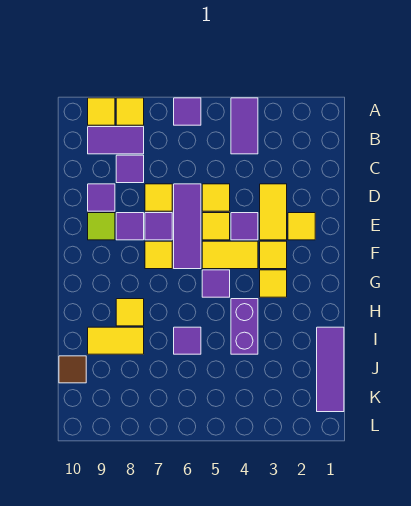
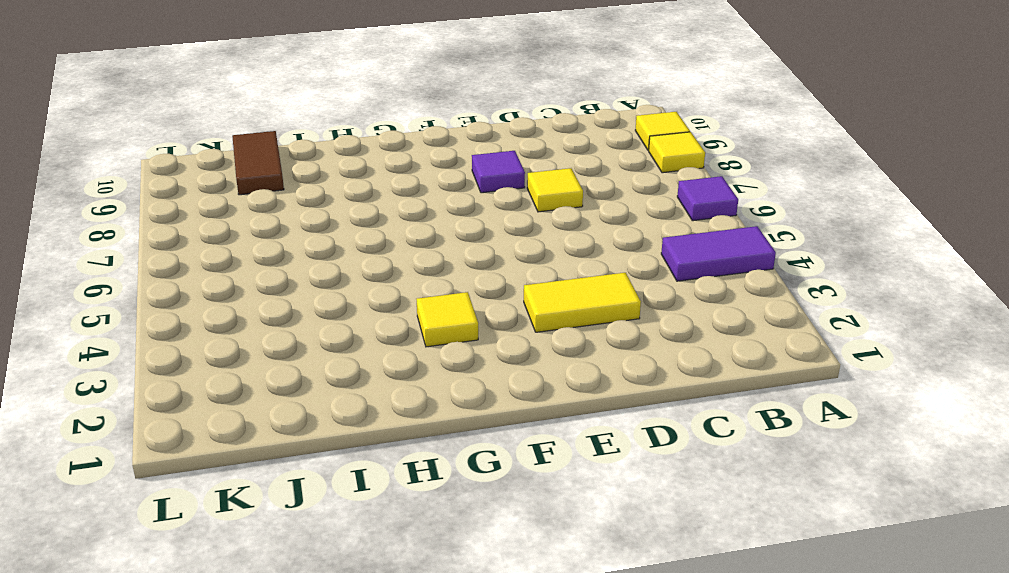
brown tile J9:J10 level 1 -> brown tile J10 level 1
none -> purple tile B8:B9 level 1
none -> purple tile C8 level 1
none -> yellow tile D5 level 1

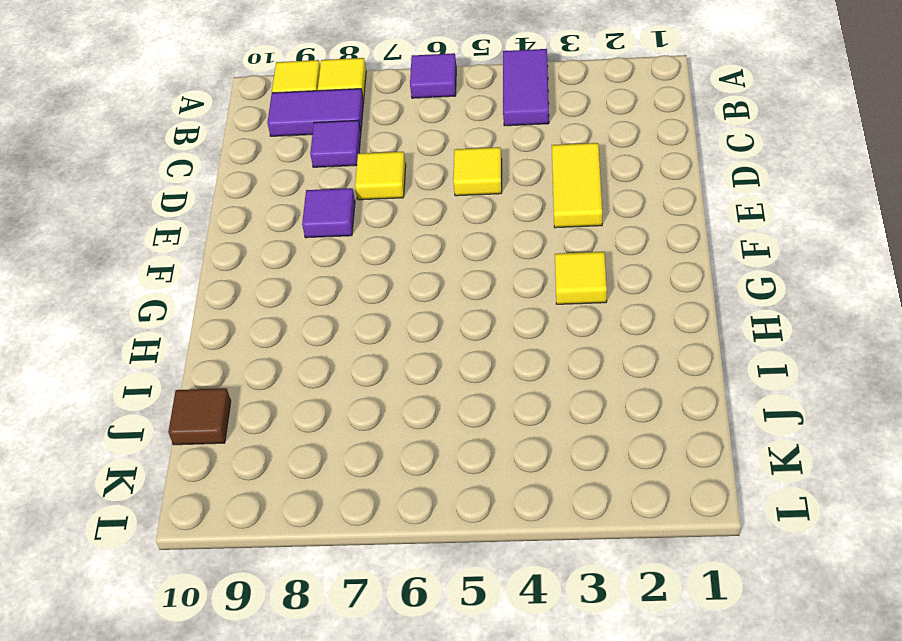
none -> purple tile D6:F6 level 1
none -> purple tile D9 level 1
none -> yellow tile E2 level 1

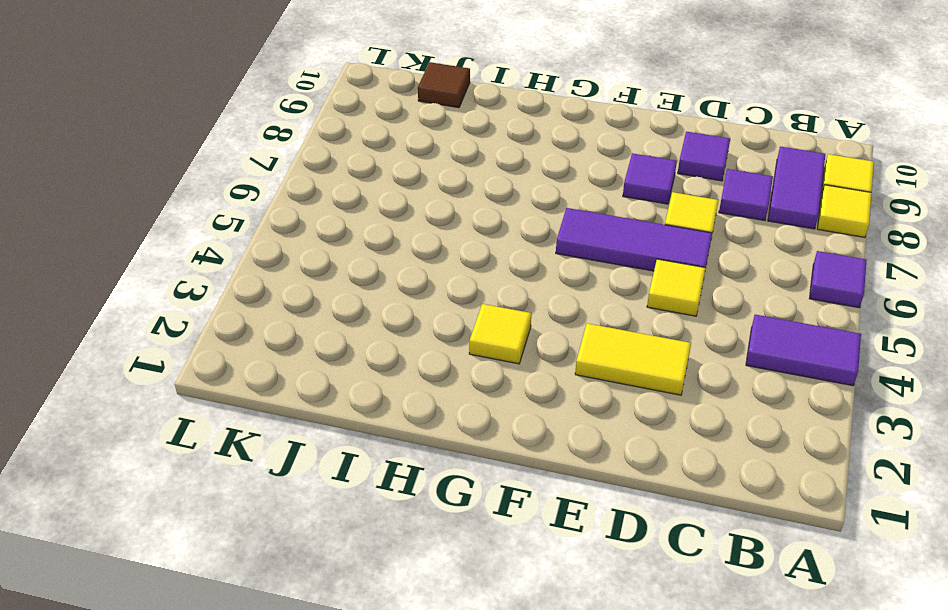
none -> yellow tile E2 level 1
none -> purple tile E4 level 1
none -> yellow tile E5 level 1

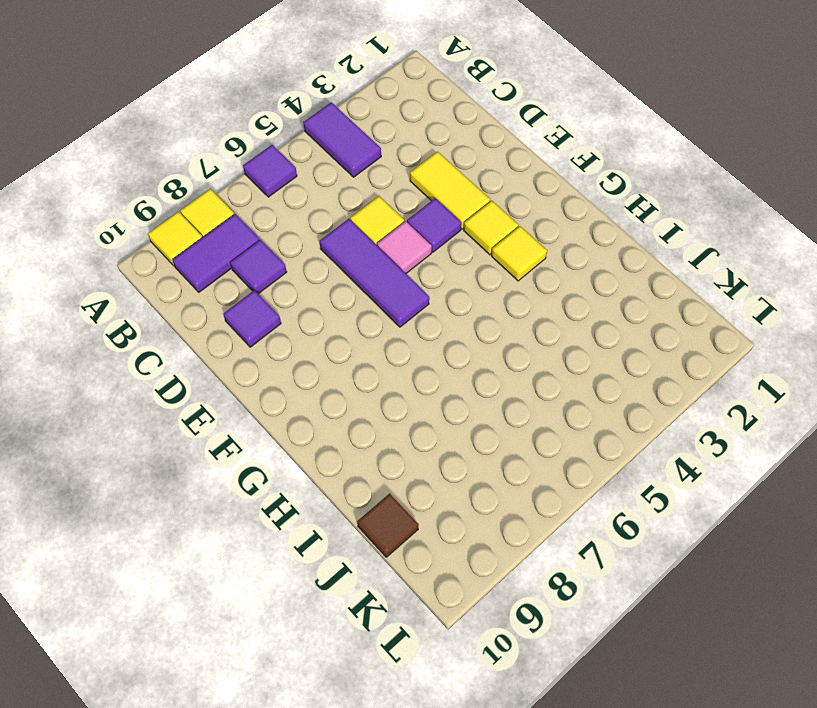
pink tile E5 level 1 -> yellow tile E5 level 1
none -> yellow tile D7 level 1
none -> yellow tile E2 level 1
none -> purple tile E7 level 1

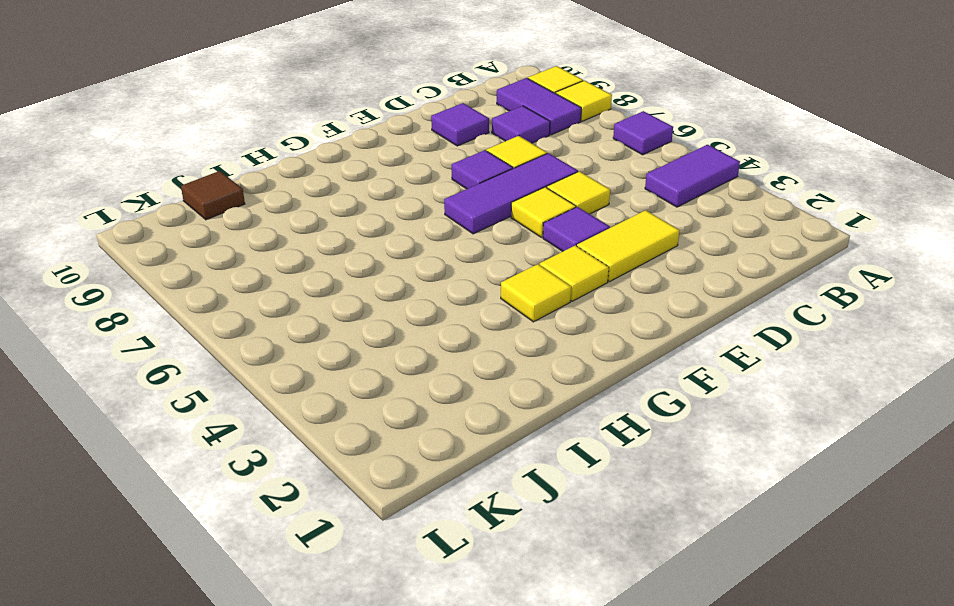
none -> yellow tile E2 level 1
none -> purple tile E8 level 1
none -> lime tile E9 level 1

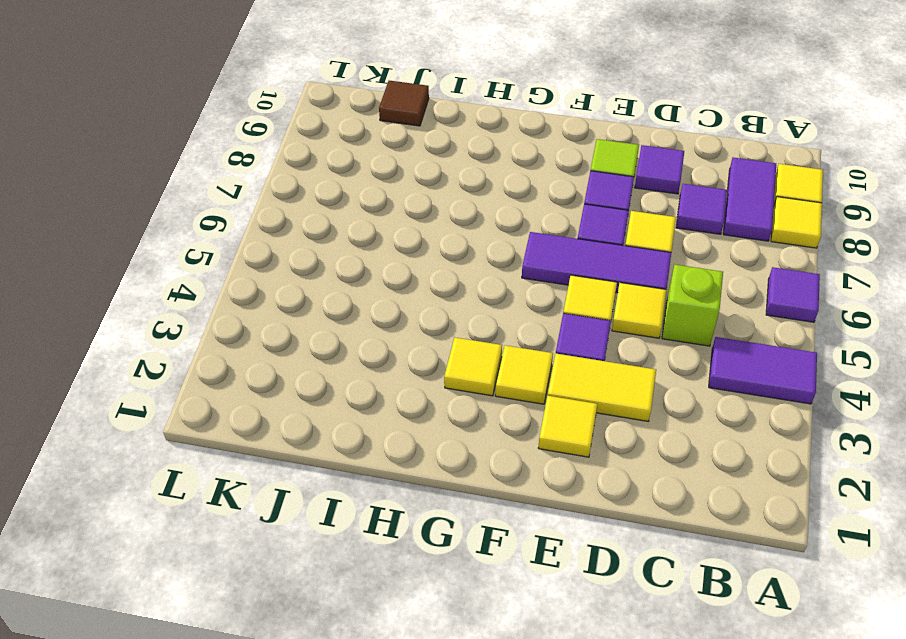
lime brick C5 level 1 -> none
none -> yellow tile F4:F5 level 1
none -> yellow tile F7 level 1
none -> purple tile G5 level 1

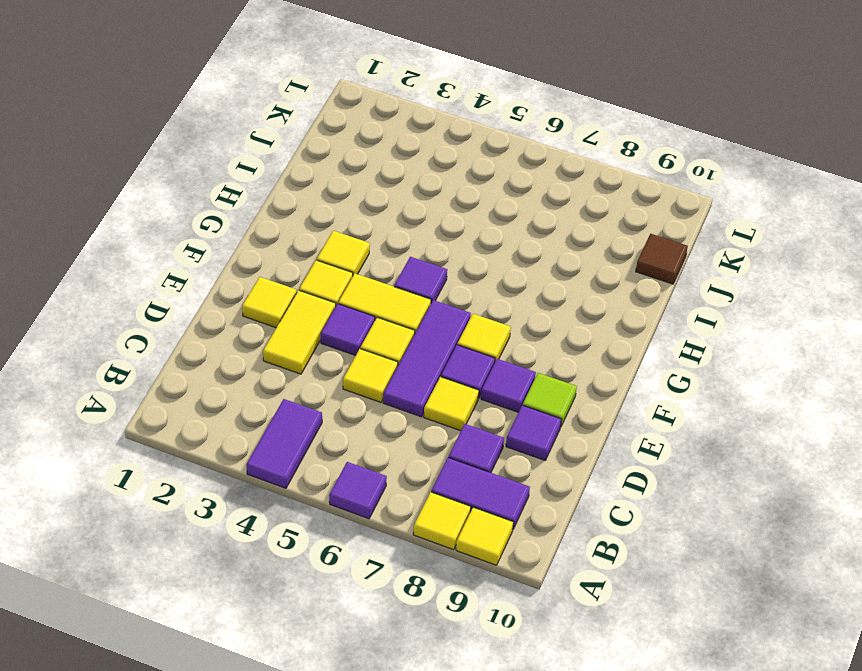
none -> purple brick H4:I4 level 1
none -> yellow tile H8 level 1
none -> purple tile I1:K1 level 1

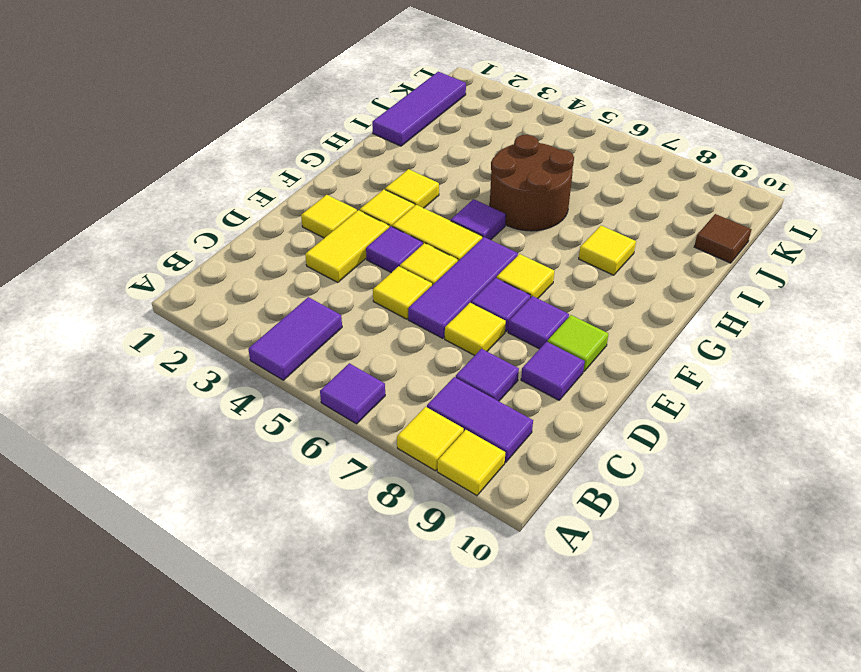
brown round brick H5:I6 level 1 -> purple tile I6 level 1
none -> purple brick H4:I4 level 1
none -> yellow tile I8:I9 level 1

